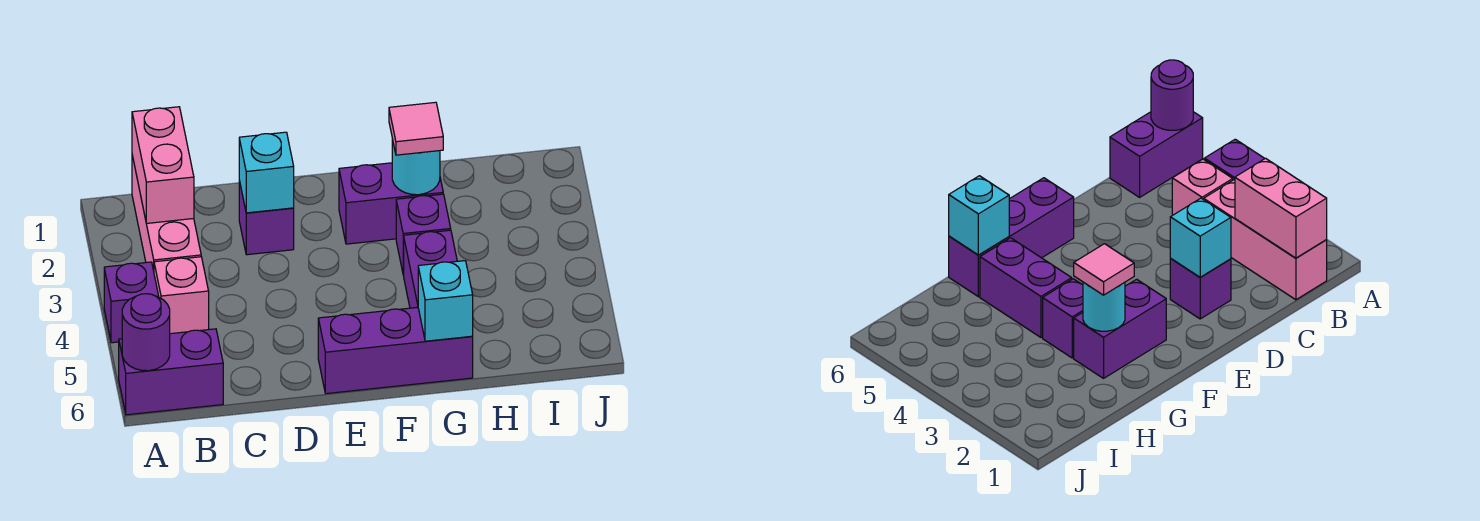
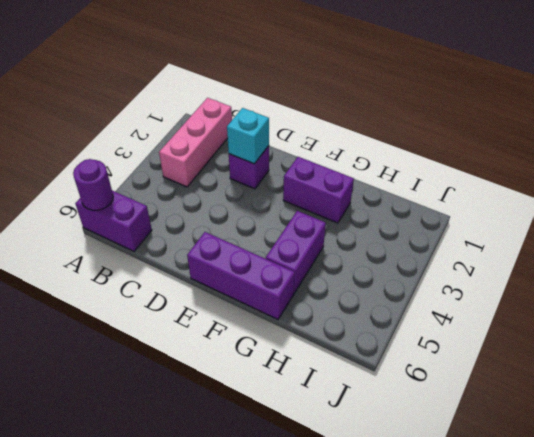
none -> purple brick A4 level 1
none -> pink brick B4 level 1
none -> purple brick G3 level 1

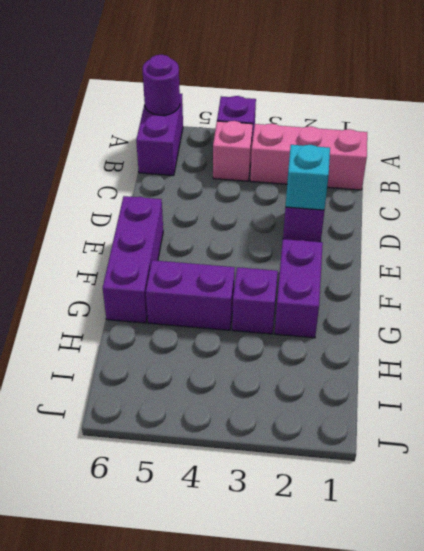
none -> pink brick B1:B2 level 2
none -> cyan round brick G2 level 2
none -> cyan brick G6 level 2

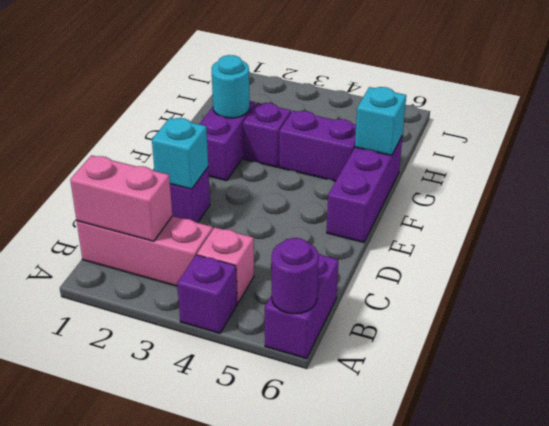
none -> pink tile G2 level 3

